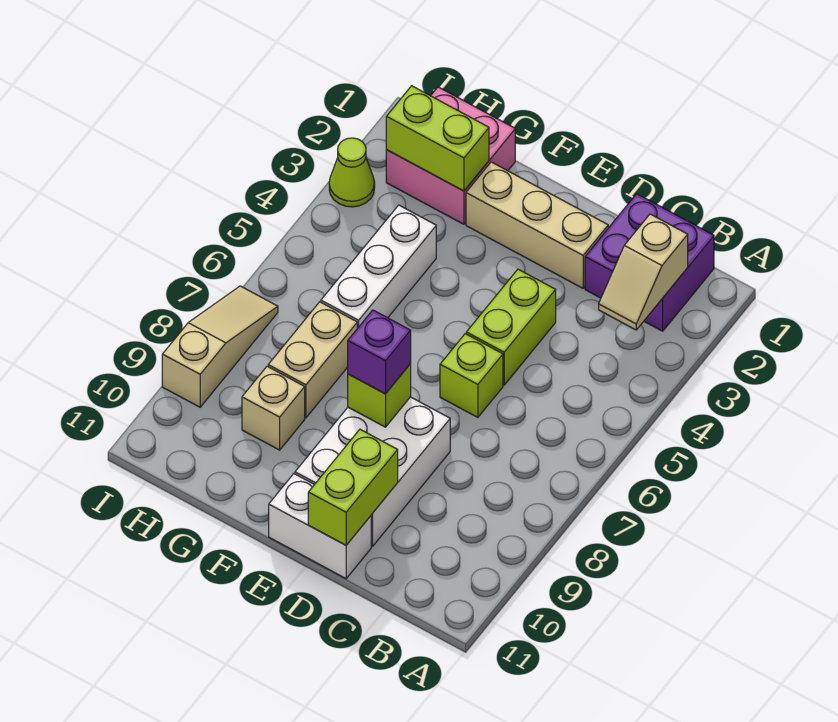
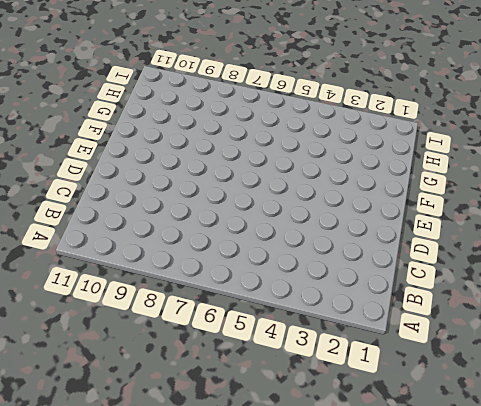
none -> purple brick B1:C2 level 1
none -> tan brick D2:F2 level 1
none -> lime brick D4:D5 level 1

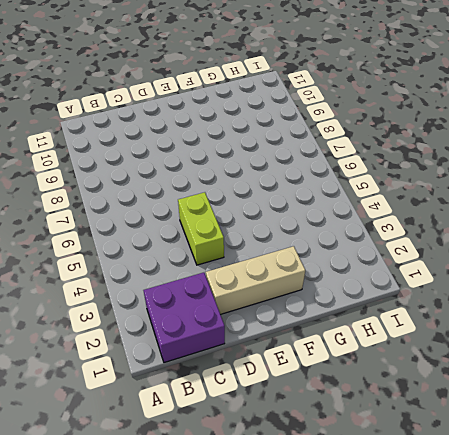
none -> lime brick D6 level 1
none -> white brick D8:E10 level 1
none -> white brick D11:E11 level 1

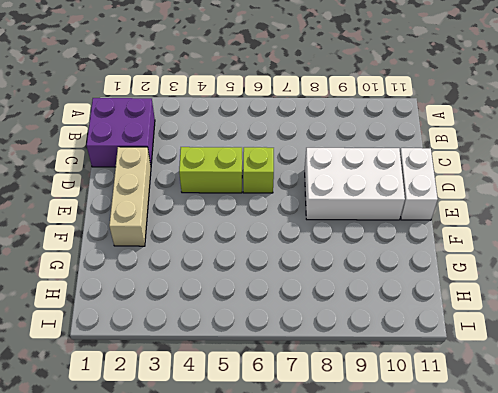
none -> pink brick G1:H2 level 1
none -> white brick G4:G6 level 1
none -> tan brick G7:G8 level 1

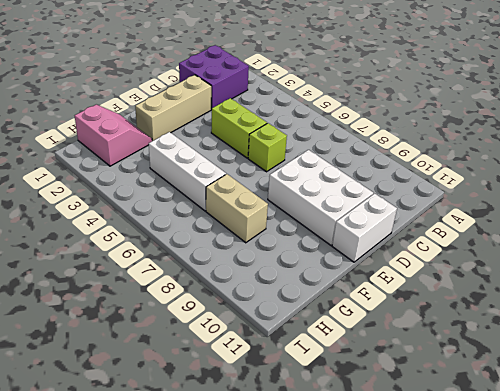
pink slope G1:H2 level 1 top H -> pink brick G1:H2 level 1
none -> tan brick G9 level 1
none -> lime cone I3 level 1
none -> tan slope I7:I9 level 1 top 9

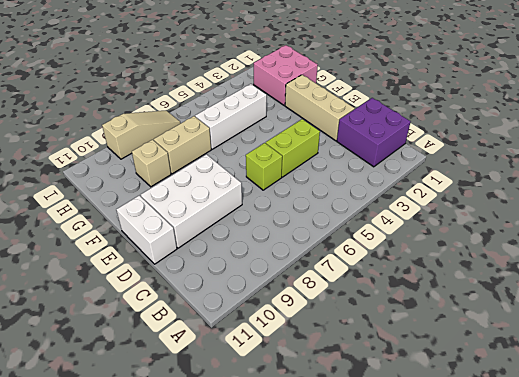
none -> lime cone I3 level 1
none -> tan slope B2:B3 level 2 top 2
none -> lime brick D10:D11 level 2

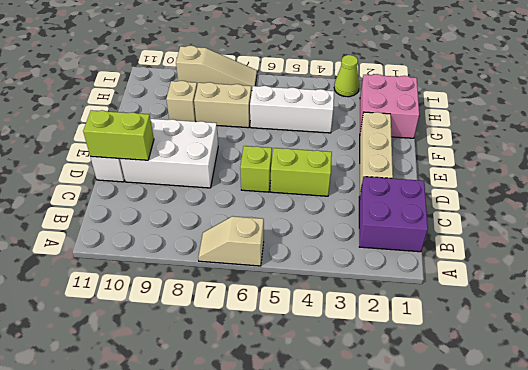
tan slope A6:A7 level 1 top 6 -> tan slope B2:B3 level 2 top 2
none -> lime brick E8 level 2
none -> lime brick G2:H2 level 2
none -> purple brick E8 level 3

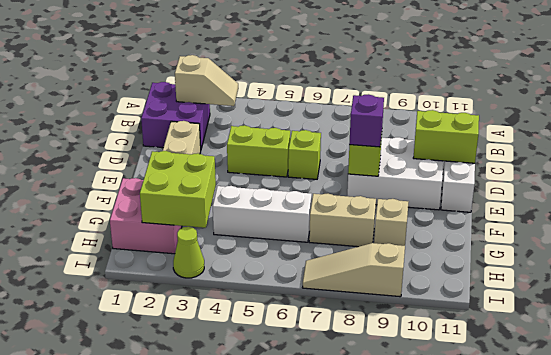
lime brick G2:H3 level 2 -> lime brick G2:H2 level 2

